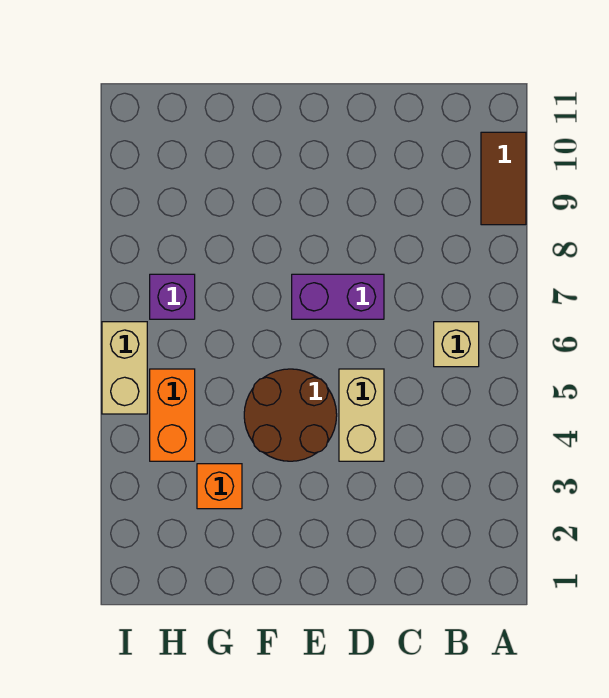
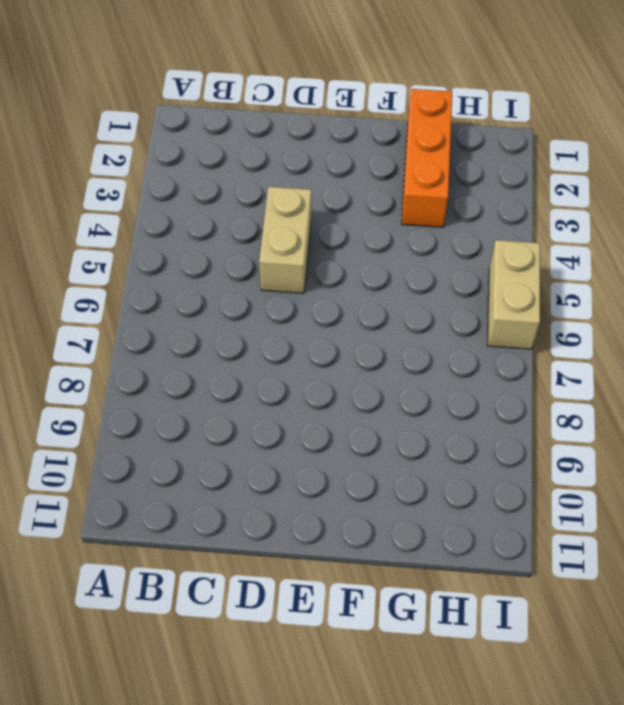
orange brick G1:G3 level 1 -> orange brick G3 level 1
none -> brown tile A9:A10 level 1
none -> tan brick B6 level 1

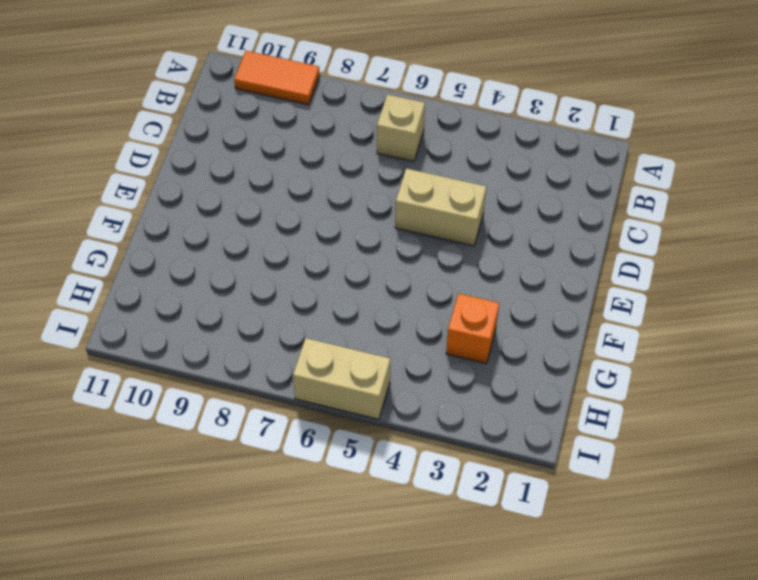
orange tile A9:A10 level 1 -> brown tile A9:A10 level 1
none -> purple brick D7:E7 level 1
none -> brown round brick E4:F5 level 1

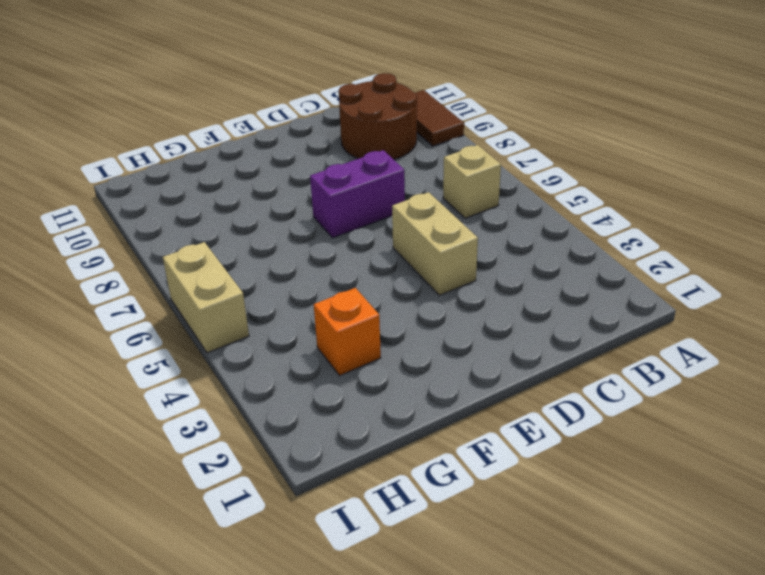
brown round brick B9:C10 level 1 -> brown round brick E4:F5 level 1
none -> orange brick H4:H5 level 1
none -> purple brick H7 level 1

